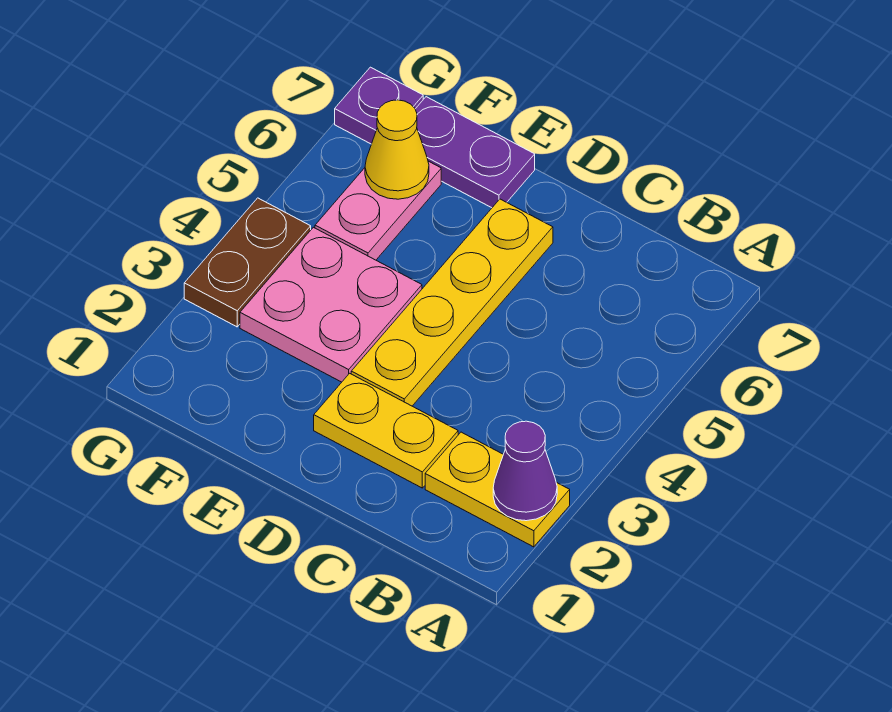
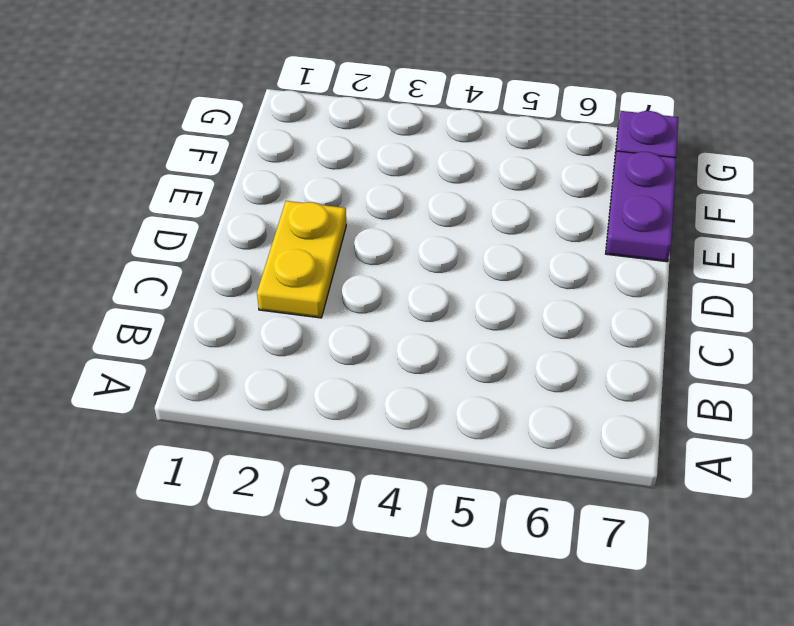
none -> yellow plate A2:B2 level 1
none -> yellow plate D3:D6 level 1

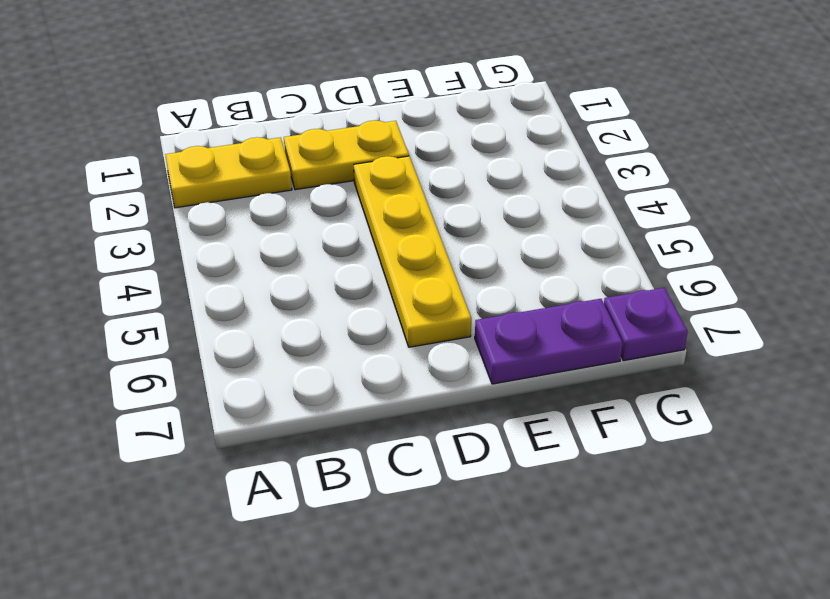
none -> pink plate E3:F4 level 1
none -> pink plate F5:F6 level 1

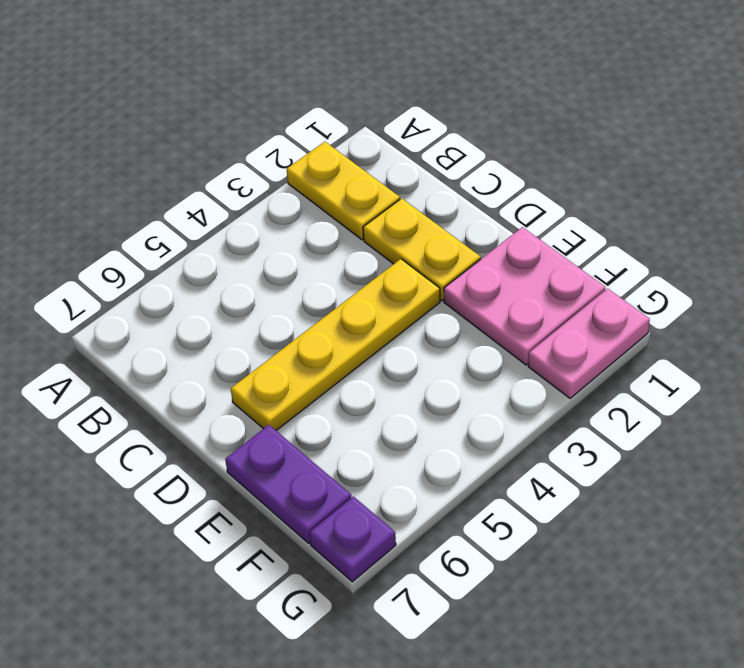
pink plate E1:F2 level 1 -> pink plate E3:F4 level 1
pink plate G1:G2 level 1 -> pink plate F5:F6 level 1
none -> brown plate G3:G4 level 1
none -> purple cone A2 level 2

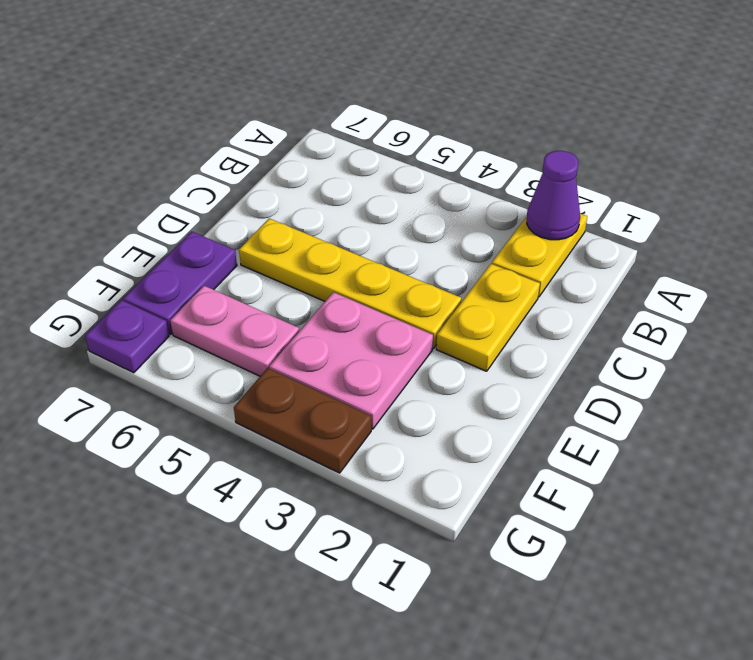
none -> yellow cone F6 level 2

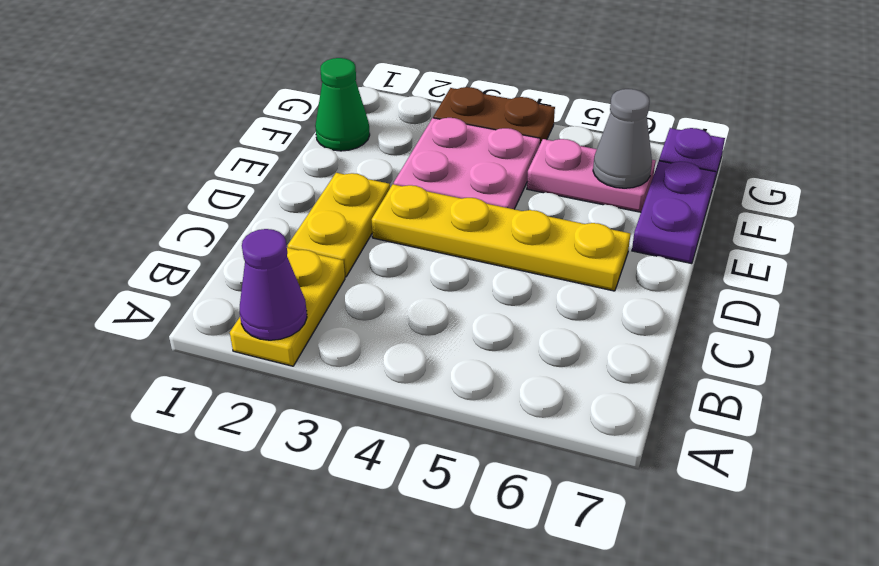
green cone F1 level 1 -> none
grey cone F6 level 2 -> yellow cone F6 level 2

